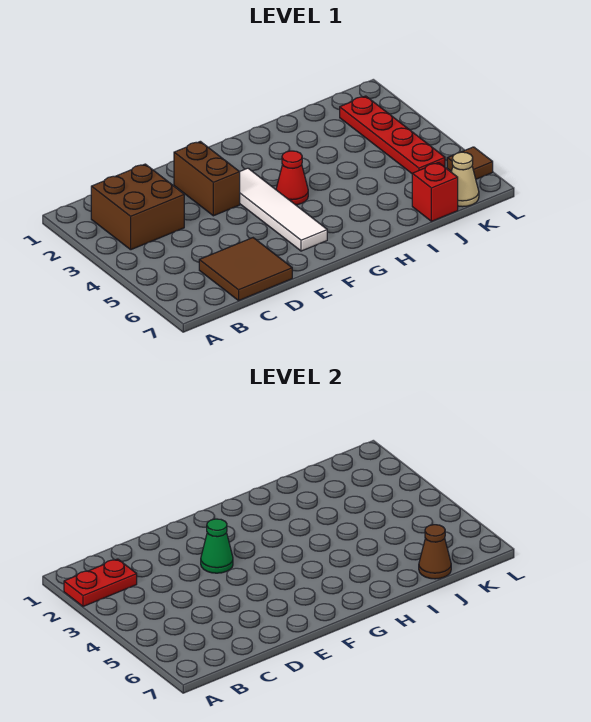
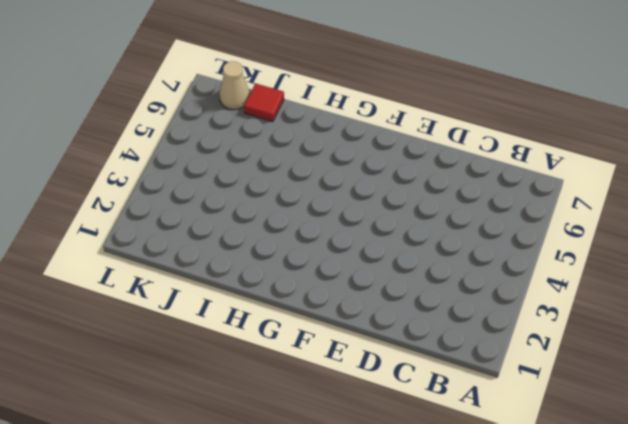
red tile J7 level 1 -> red brick J7 level 1
none -> brown brick B2:C3 level 1
none -> brown tile C6:D7 level 1
none -> brown brick E2:E3 level 1

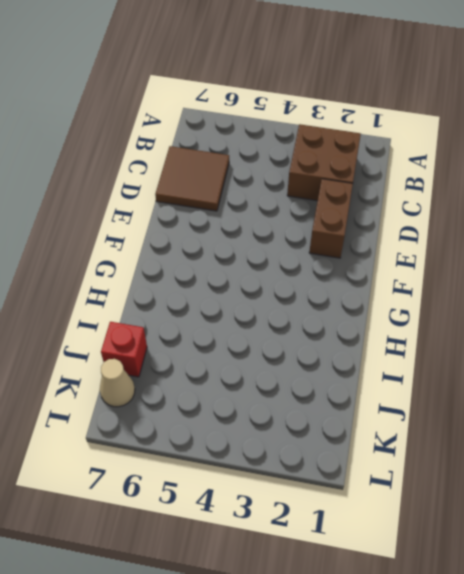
brown brick D2:E2 level 1 -> brown brick E2:E3 level 1
none -> white tile F3:F6 level 1
none -> red cone G4 level 1
none -> red plate K2:K5 level 1

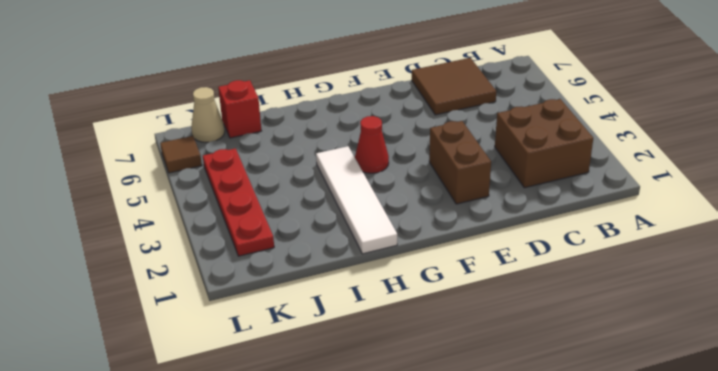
white tile H1:H4 level 1 -> white tile F3:F6 level 1
none -> red plate A2:B2 level 2
none -> green cone E3 level 2
none -> brown cone J7 level 2

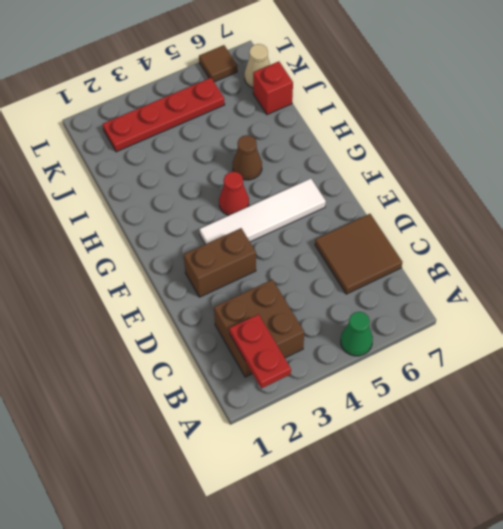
green cone A5 level 1 -> green cone E3 level 2
brown cone H5 level 1 -> brown cone J7 level 2

